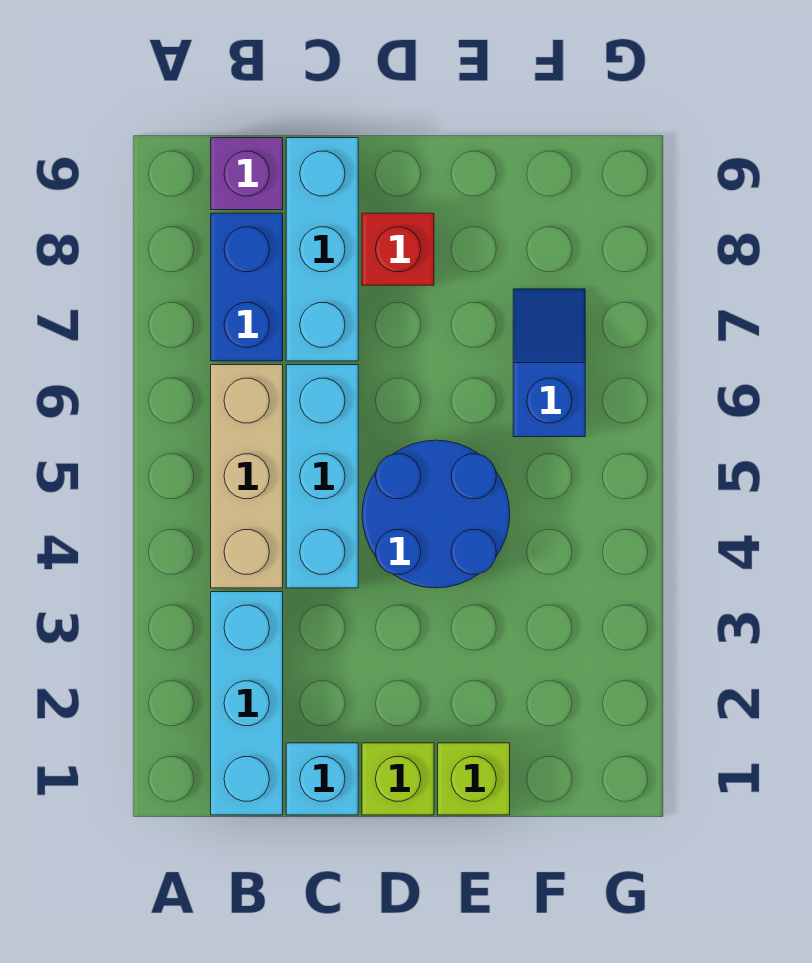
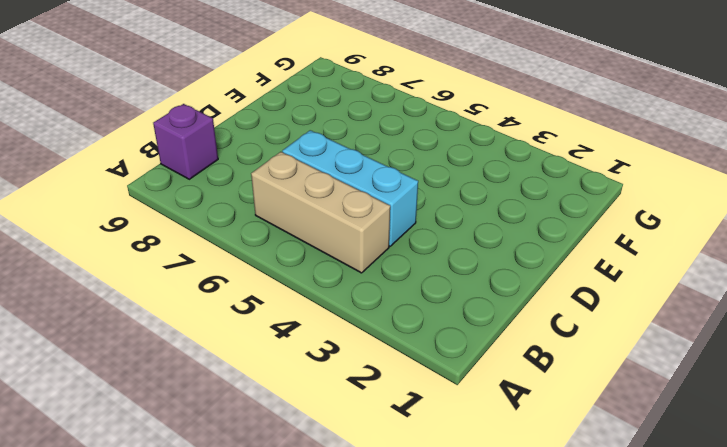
none -> cyan brick B1:B3 level 1
none -> blue brick B7:B8 level 1
none -> cyan brick C1 level 1

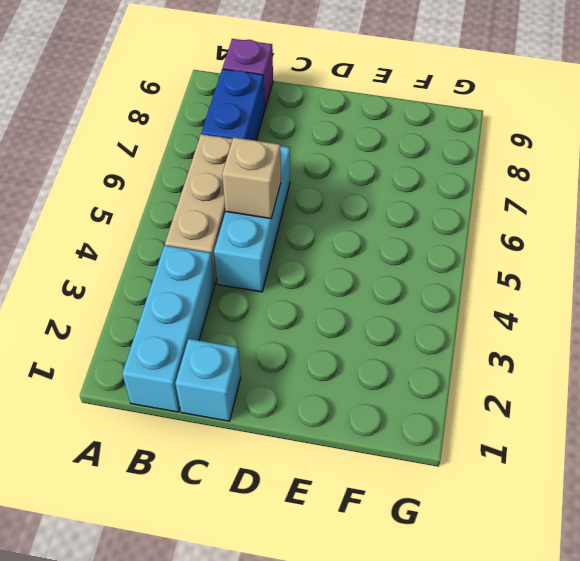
tan brick C5 level 2 -> none
none -> cyan brick C7:C9 level 1
none -> lime brick D1 level 1
none -> blue round brick D4:E5 level 1

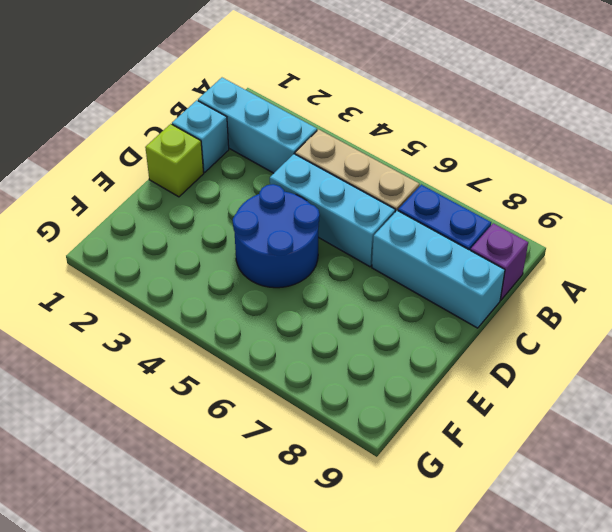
none -> red brick D8 level 1
none -> lime brick E1 level 1
none -> blue slope F6:F7 level 1 top 6

